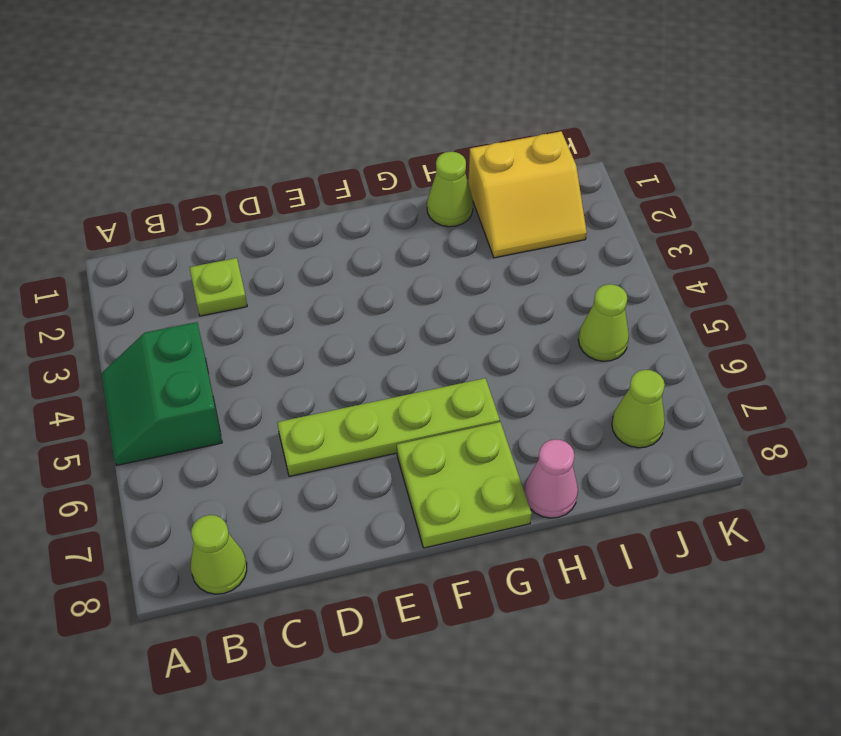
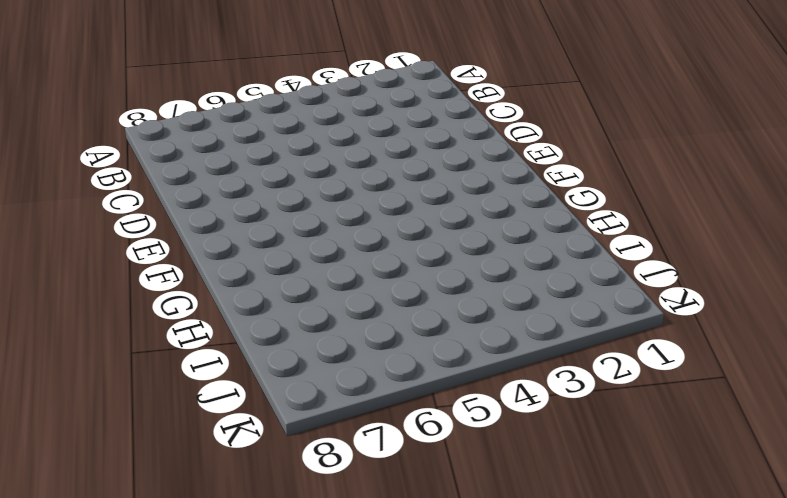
none -> green slope A4:B5 level 1 top B
none -> lime cone B8 level 1

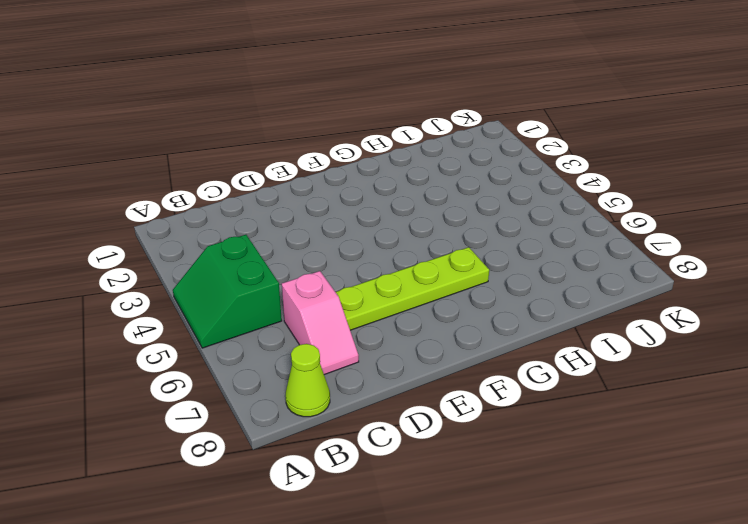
pink slope C6:C7 level 1 top 6 -> none
none -> lime plate C2 level 1
none -> lime plate F7:G8 level 1

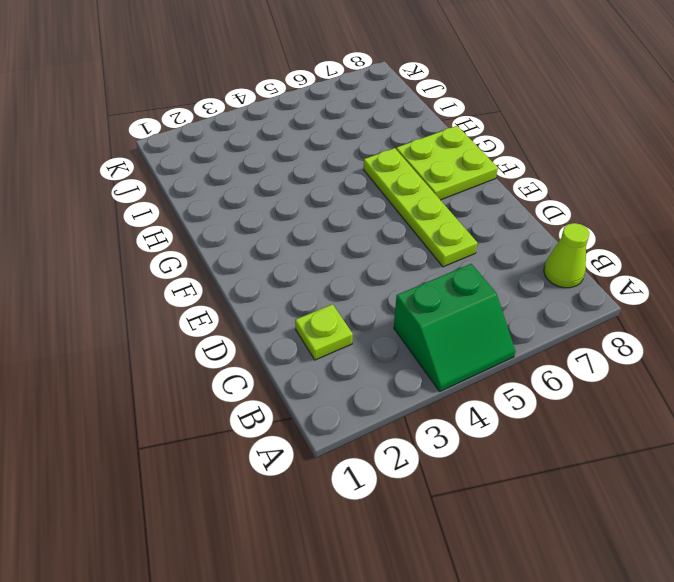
none -> lime cone H1 level 1
none -> pink cone H8 level 1

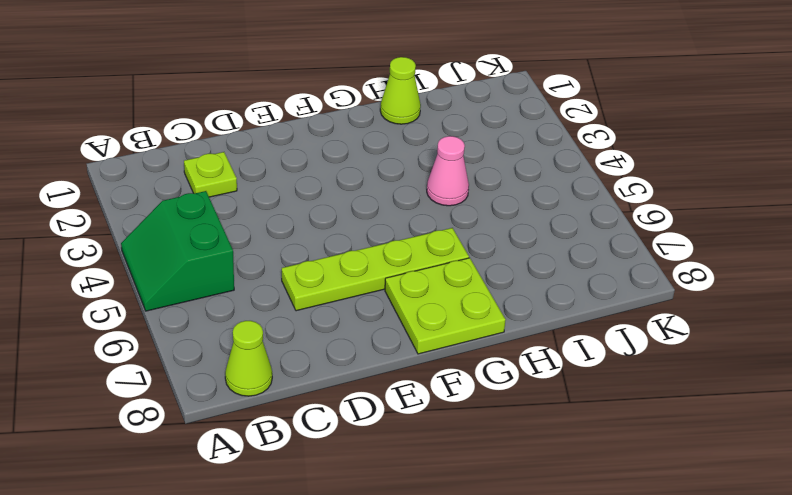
pink cone H4 level 1 -> pink cone H8 level 1
none -> yellow slope I1:J2 level 1 top 1
none -> lime cone J5 level 1

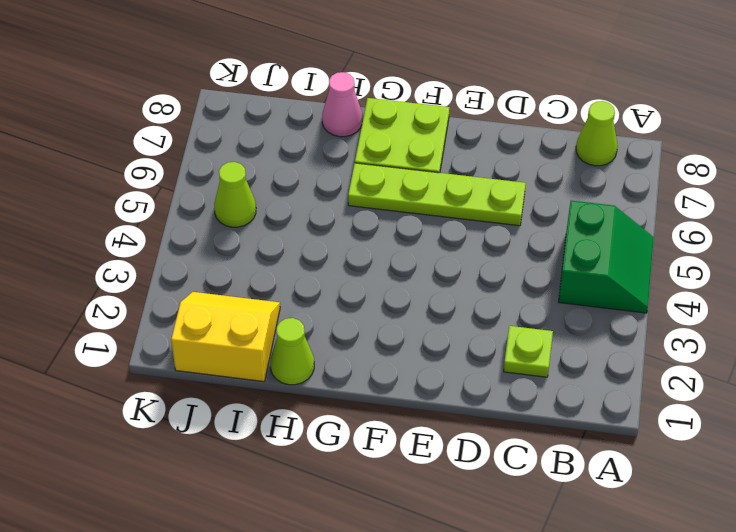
none -> lime cone J7 level 1

